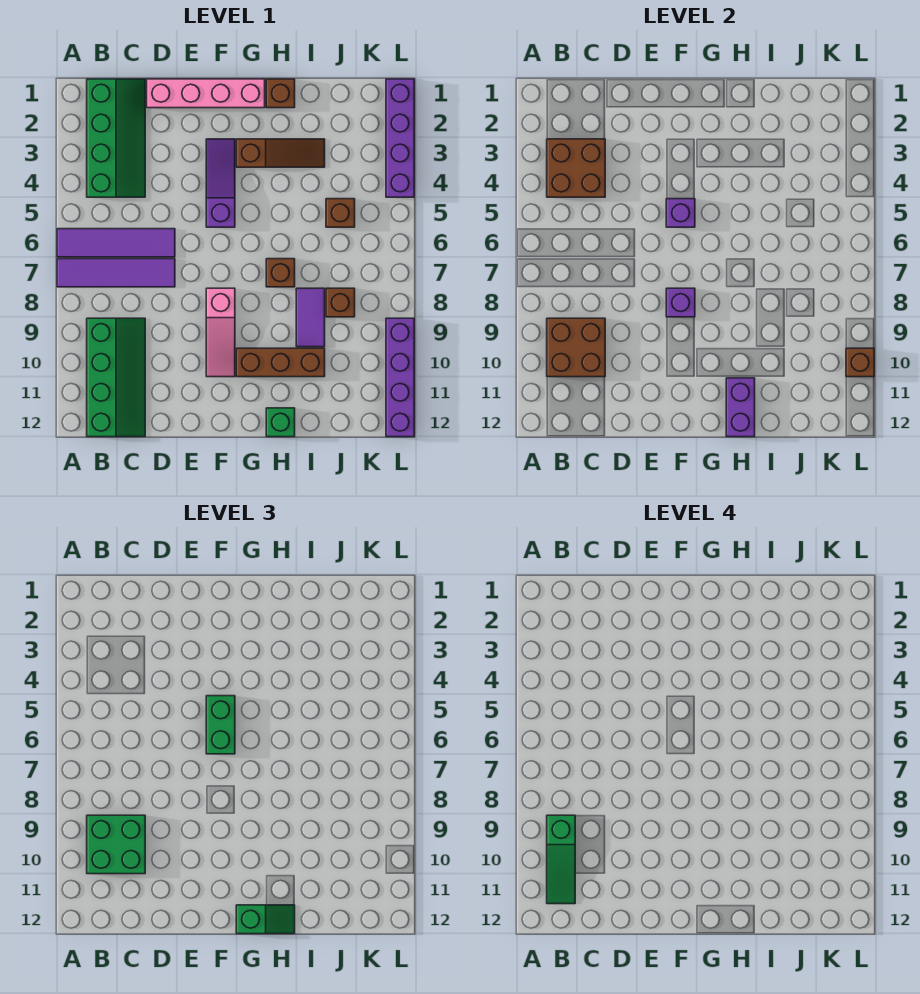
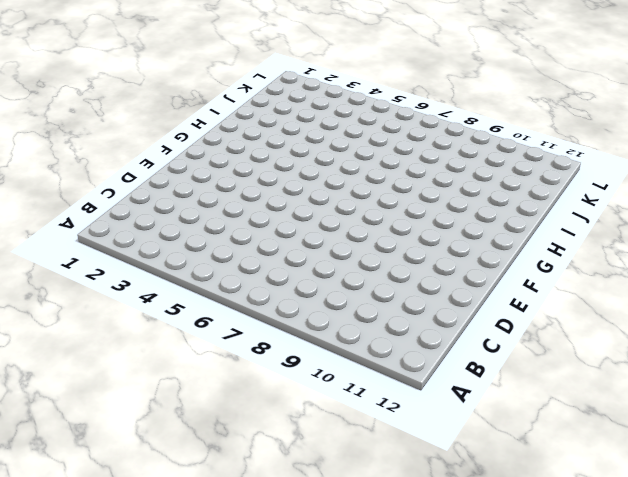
none -> purple tile A6:D6 level 1
none -> purple tile A7:D7 level 1
none -> green slope B1:C4 level 1 top B

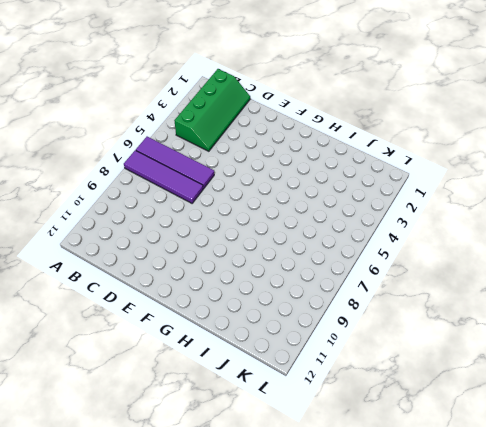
none -> green slope B9:C12 level 1 top B
none -> pink brick D1:G1 level 1
none -> purple slope F3:F5 level 1 top 5

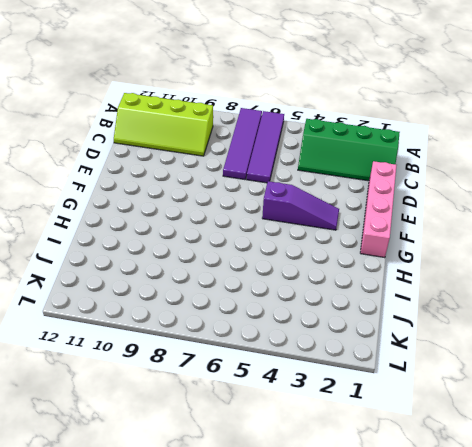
lime slope B9:C12 level 1 top B -> green slope B9:C12 level 1 top B
none -> pink slope F8:F10 level 1 top 8
none -> brown slope G3:I3 level 1 top G
none -> brown brick G10:I10 level 1

